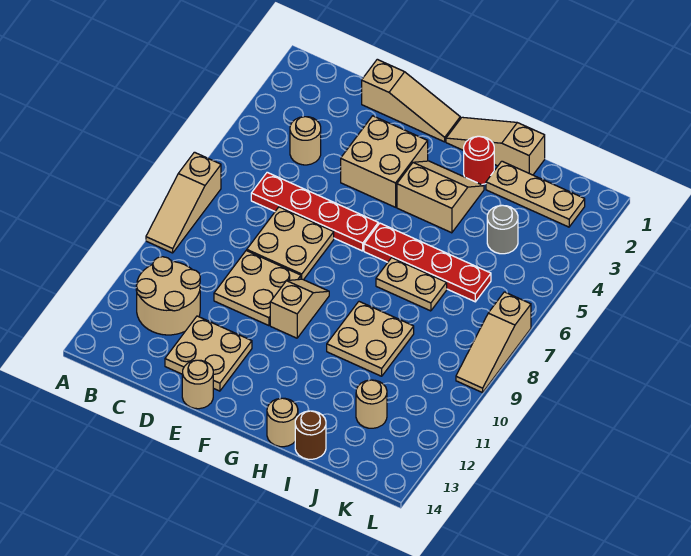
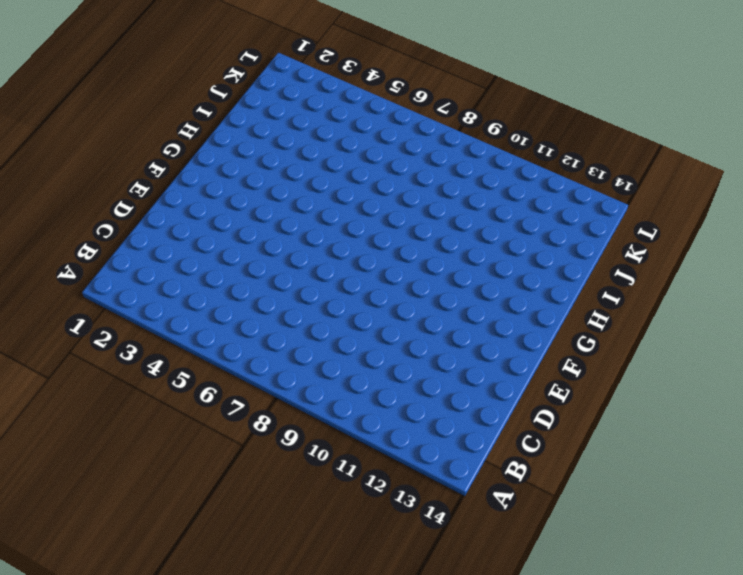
none -> tan slope A7:A9 level 1 top 7
none -> tan round brick B11:C12 level 1
none -> tan round brick C4 level 1

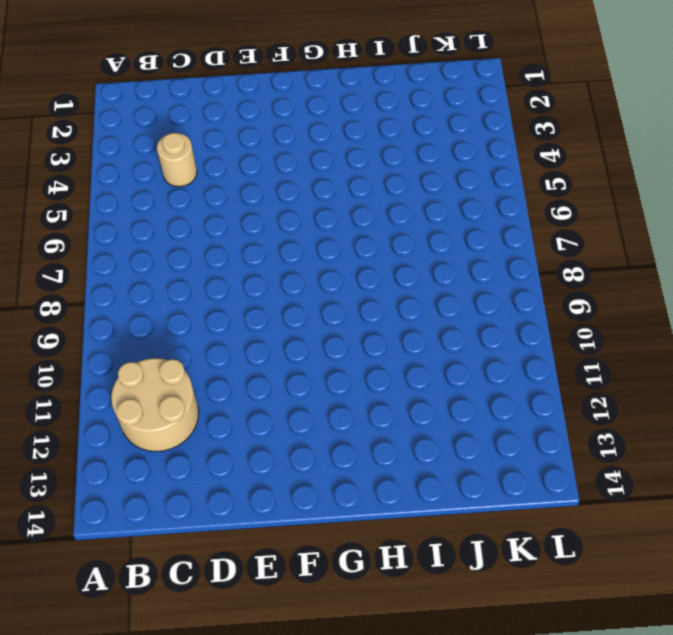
none -> tan slope A7:A9 level 1 top 7
none -> red plate C6:F6 level 1
none -> tan slope D1:F1 level 1 top D

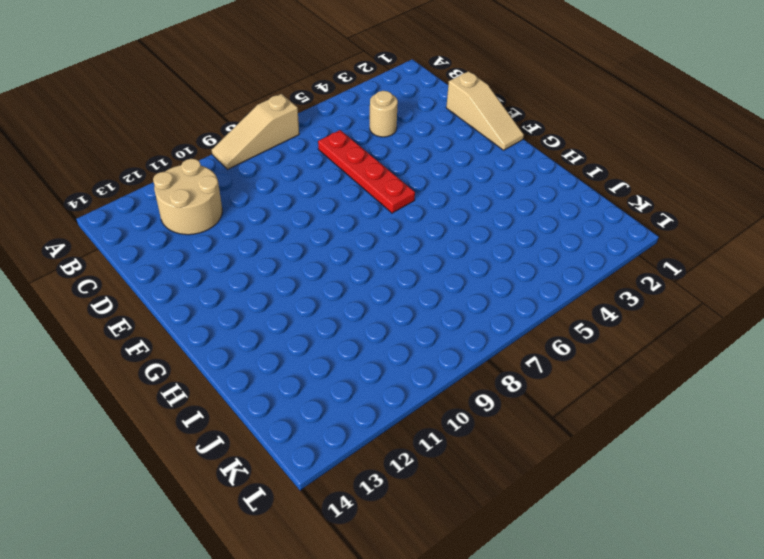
none -> tan plate D7:E8 level 1
none -> tan plate D9:E10 level 1
none -> tan plate D12:E13 level 1

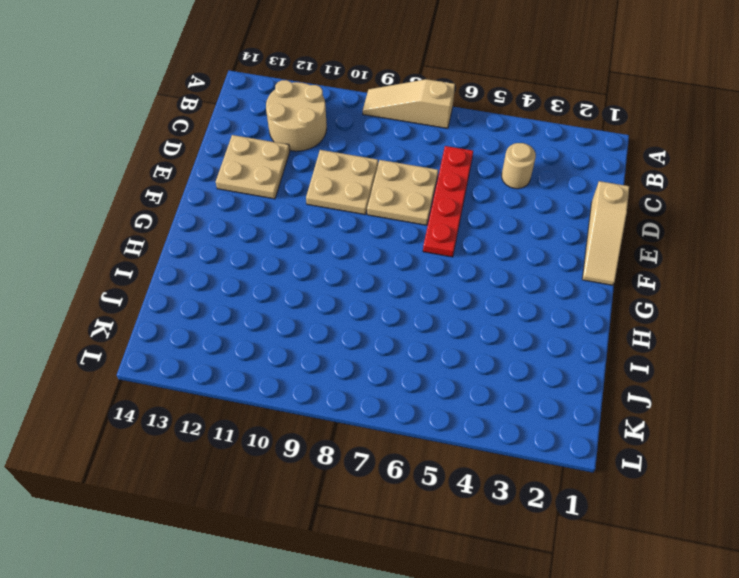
none -> tan brick E3:F4 level 1
none -> tan round brick E14 level 1
none -> tan slope F9:F10 level 1 top 10

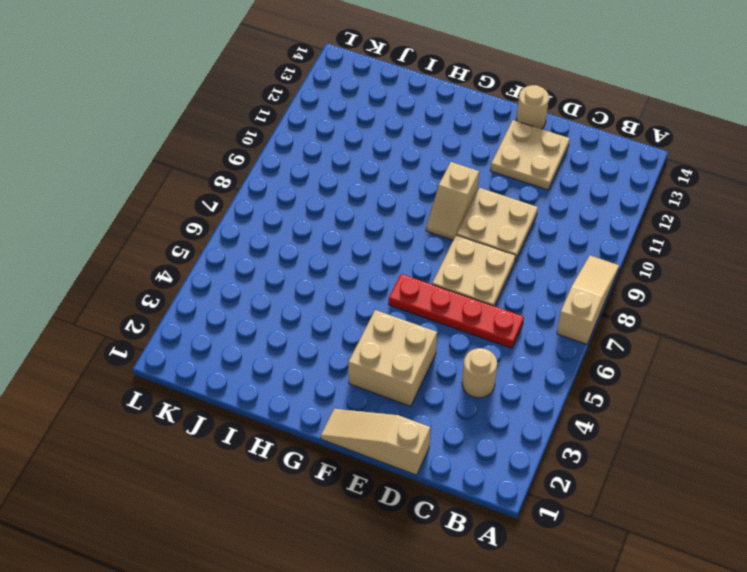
none -> tan round brick B11:C12 level 1
none -> tan slope G1:I1 level 1 top I
none -> tan slope G3:H4 level 1 top 4

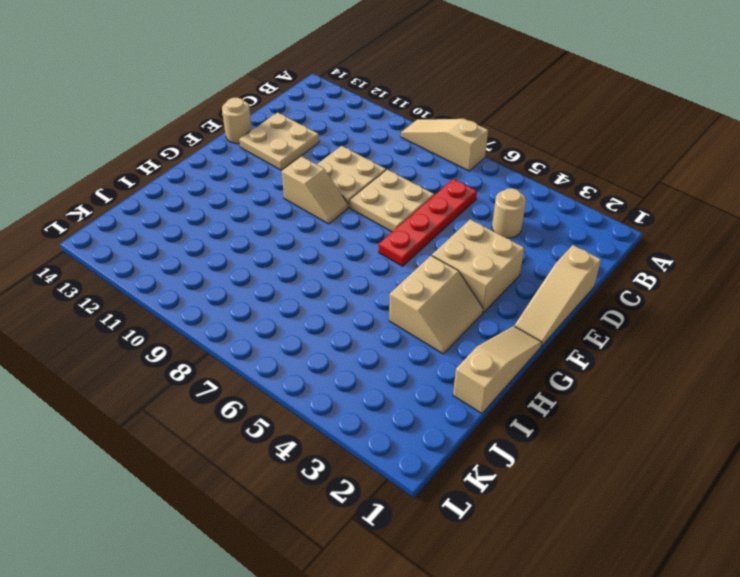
none -> tan round brick B11:C12 level 1
none -> red plate G6:J6 level 1
none -> red round brick H2 level 1

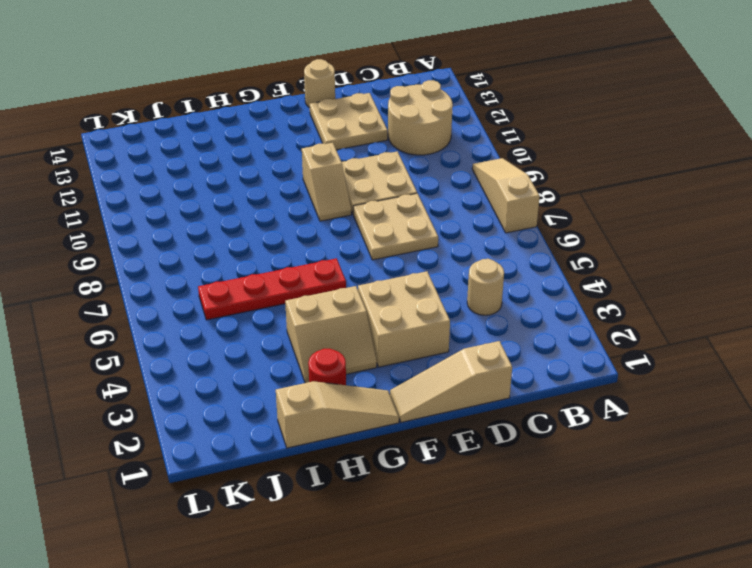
none -> red plate C6:F6 level 1
none -> tan plate H7:I7 level 1
none -> tan plate H9:I10 level 1

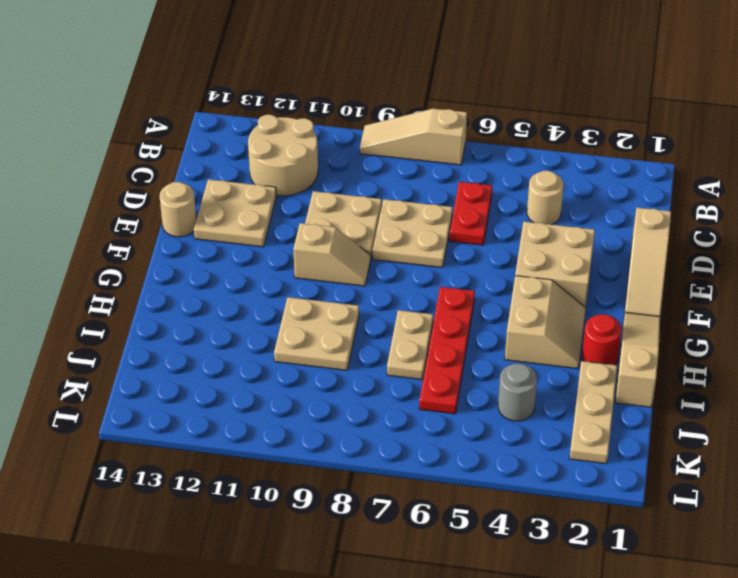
red plate C6:D6 level 1 -> red plate C6:F6 level 1
none -> tan round brick H14 level 1
none -> brown round brick I14 level 1
none -> tan round brick J12 level 1

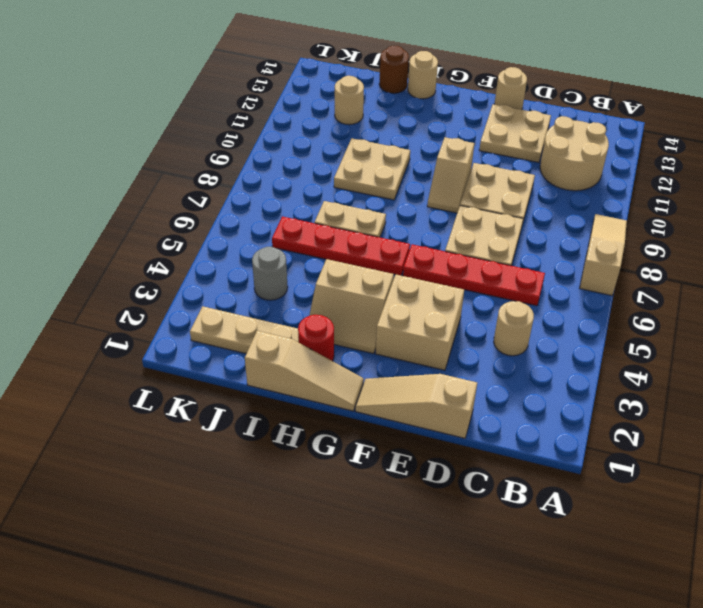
none -> tan slope L7:L9 level 1 top 7

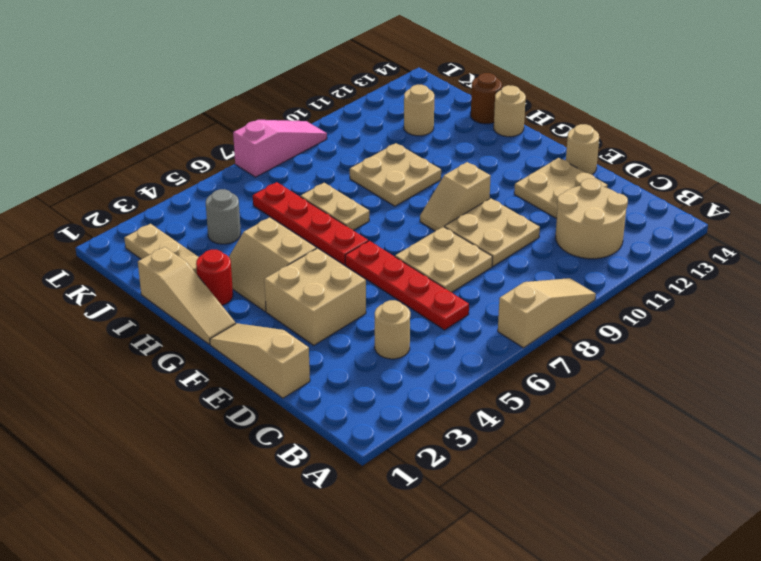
pink slope L7:L9 level 1 top 7 -> tan slope L7:L9 level 1 top 7

